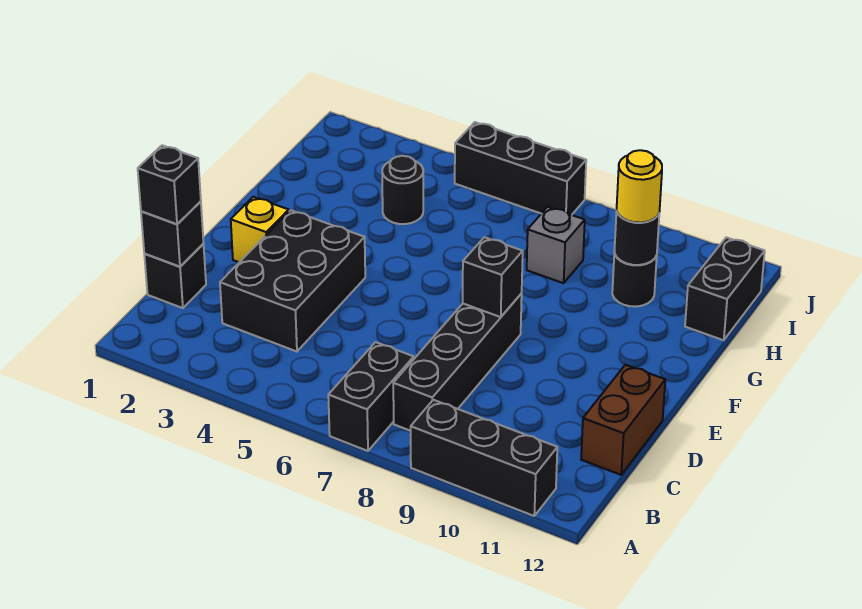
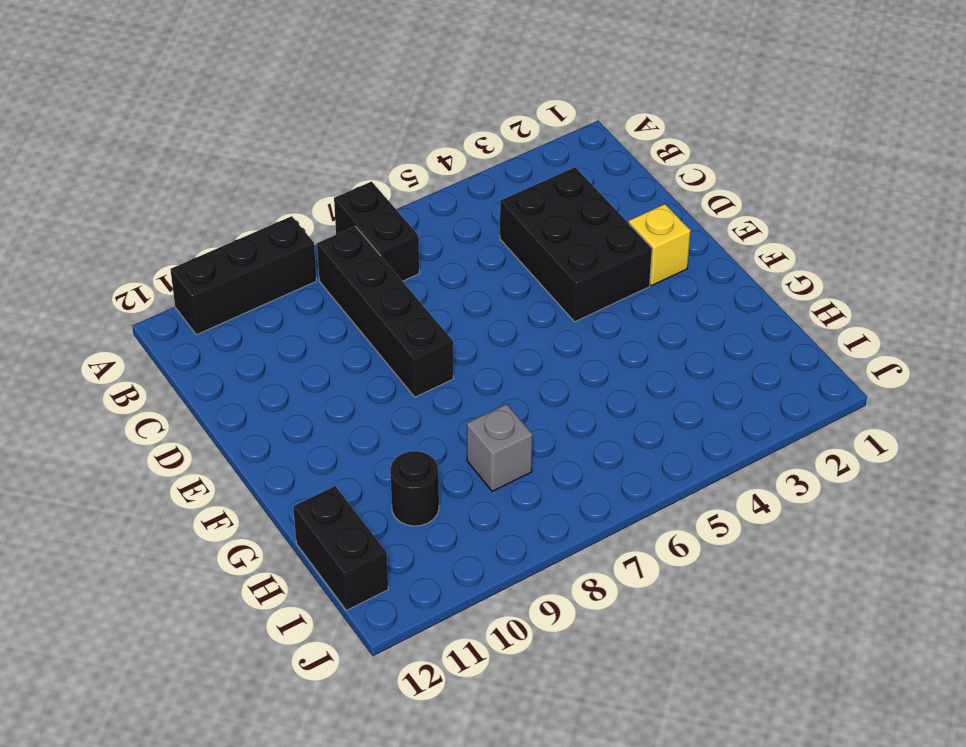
none -> black brick C1 level 1
none -> brown brick C12:D12 level 1
none -> black round brick H4 level 1

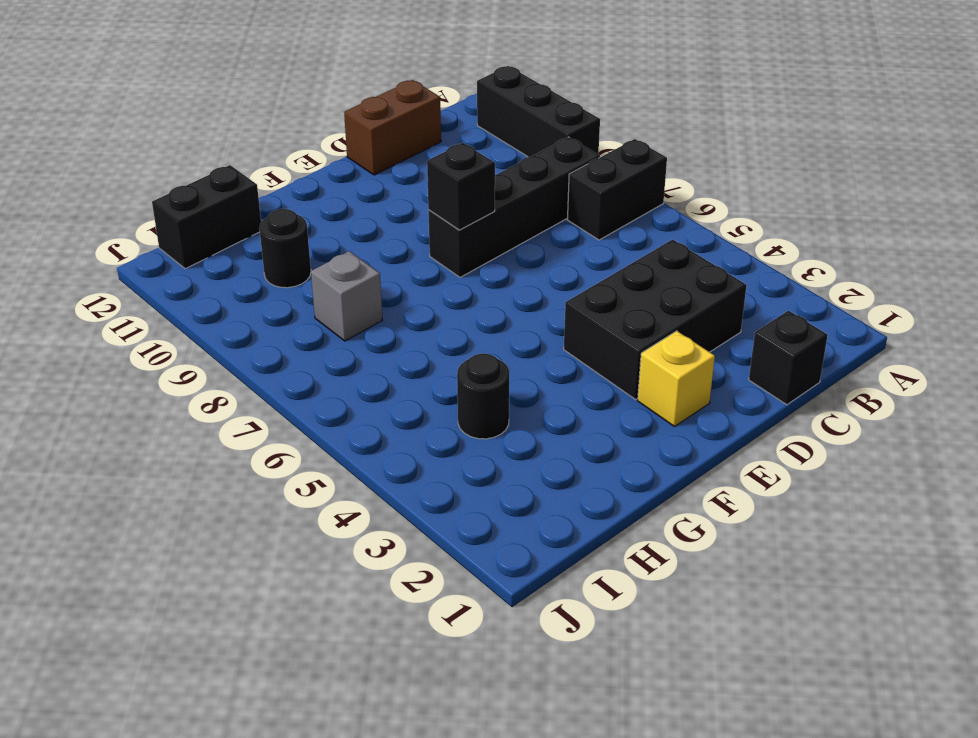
none -> black brick J5:J7 level 1
none -> black brick C1 level 2
none -> black round brick H10 level 2

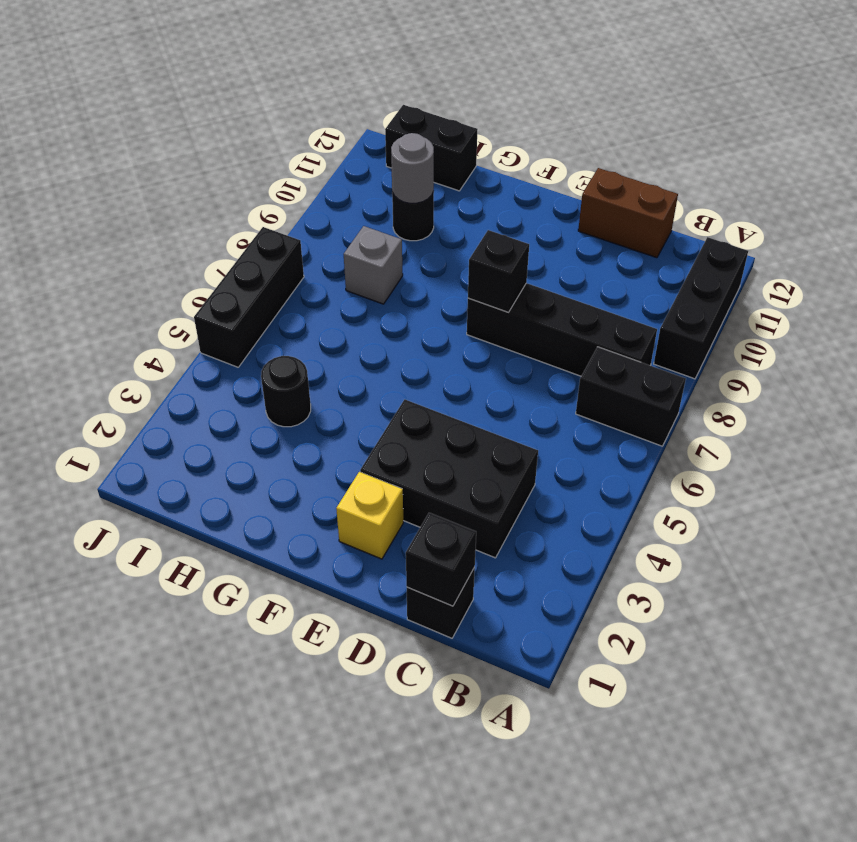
grey round brick H10 level 2 -> black round brick H10 level 2
none -> black brick C1 level 3
none -> yellow round brick H10 level 3

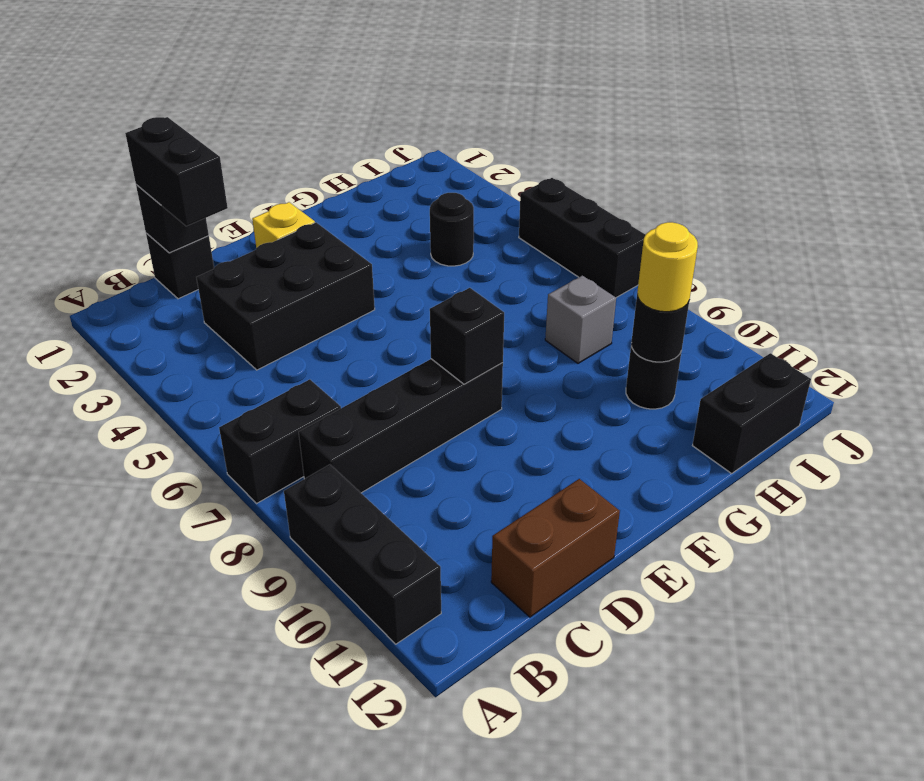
black brick C1:C2 level 3 -> black brick C1 level 3

